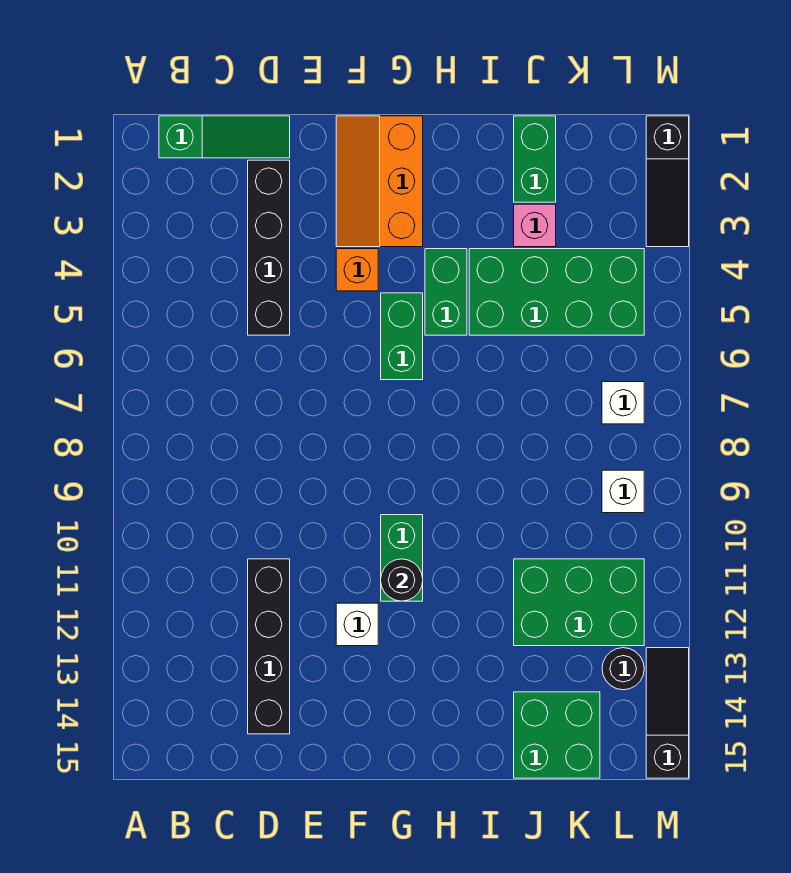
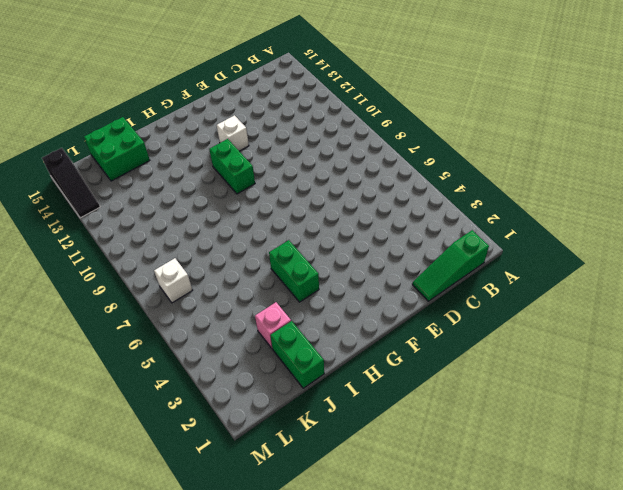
none -> black brick D2:D5 level 1
none -> black brick D11:D14 level 1
none -> orange slope F1:G3 level 1 top G

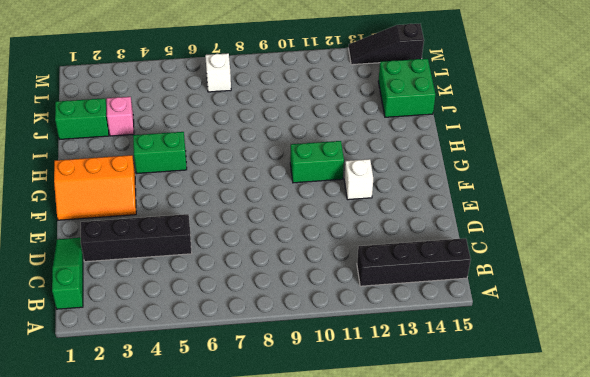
black brick B12:B15 level 1 -> black brick D11:D14 level 1
none -> orange brick F4 level 1
none -> green brick G5:G6 level 1
none -> green brick I4:L5 level 1

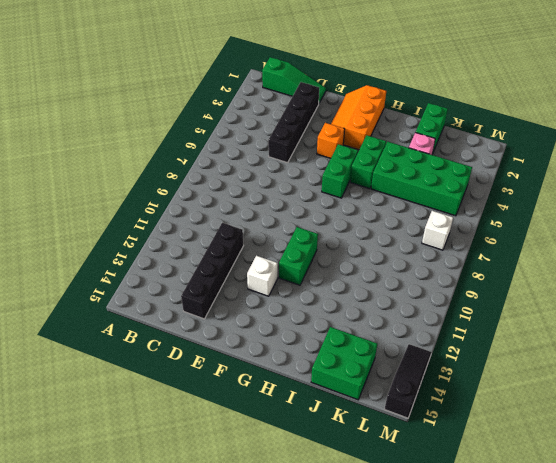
none -> green brick J11:L12 level 1
none -> white brick L9 level 1
none -> black round brick L13 level 1

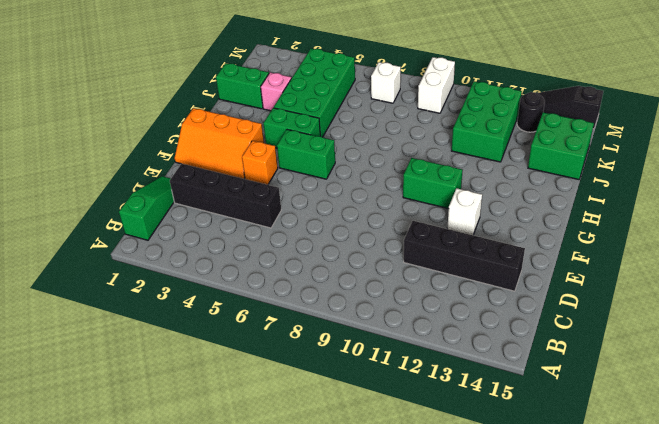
white brick L9:M9 level 1 -> white brick L9 level 1
none -> black slope M1:M3 level 1 top 1
none -> black round brick G11 level 2

